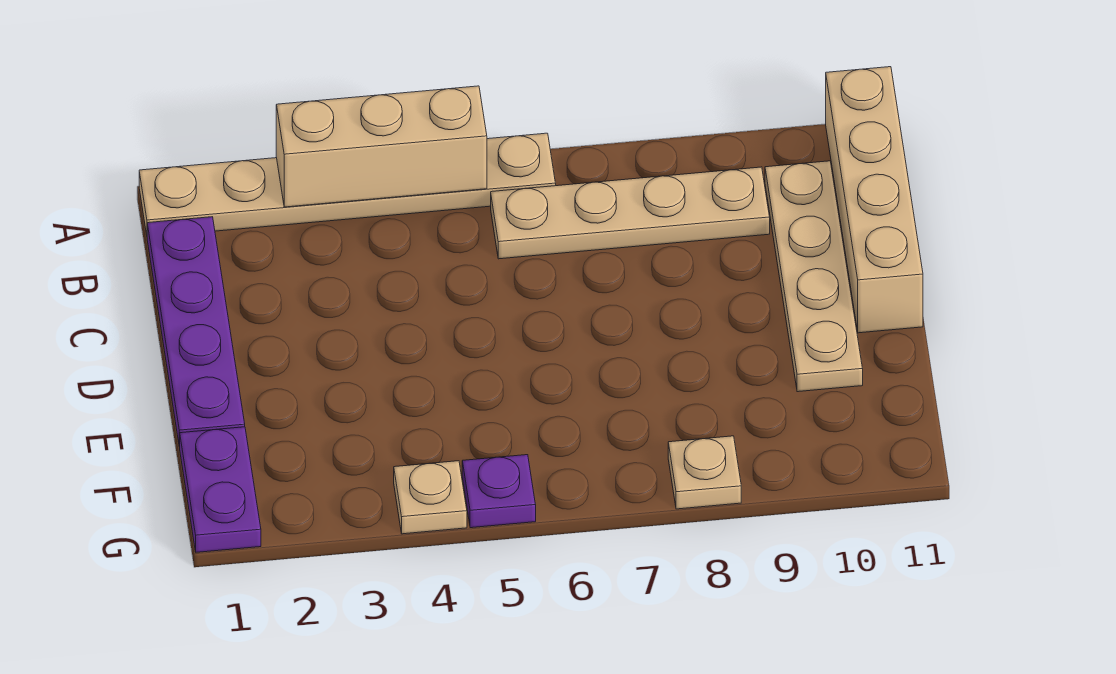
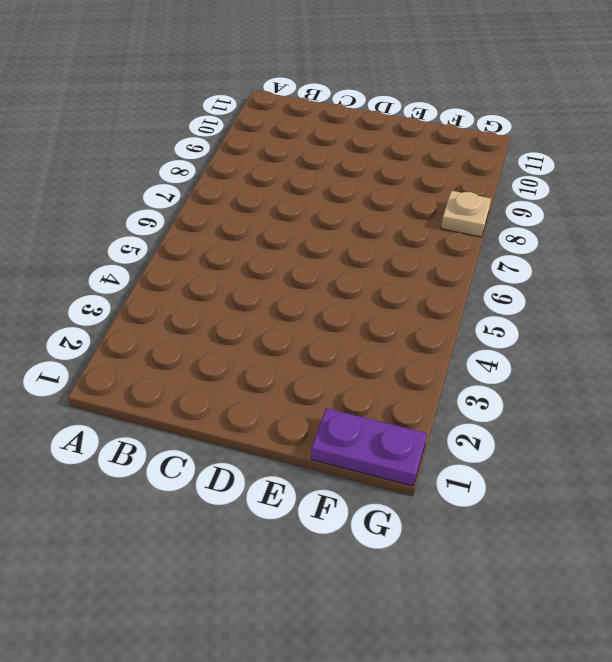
none -> tan plate A1:A6 level 1
none -> tan brick A11:D11 level 1

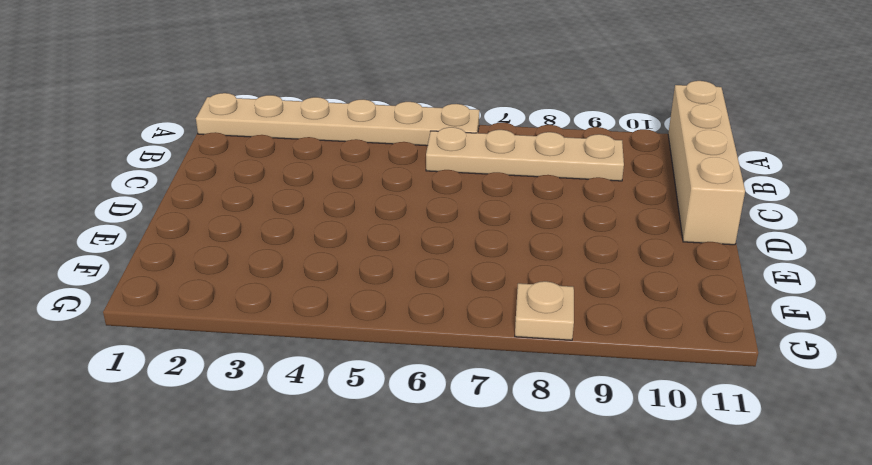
none -> purple plate B1:E1 level 1
none -> tan plate B10:E10 level 1

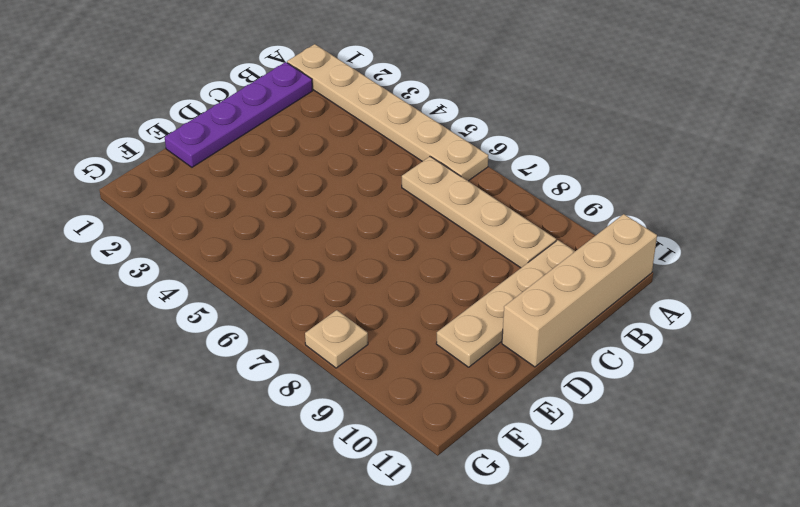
none -> purple plate F1:G1 level 1
none -> tan plate G4 level 1

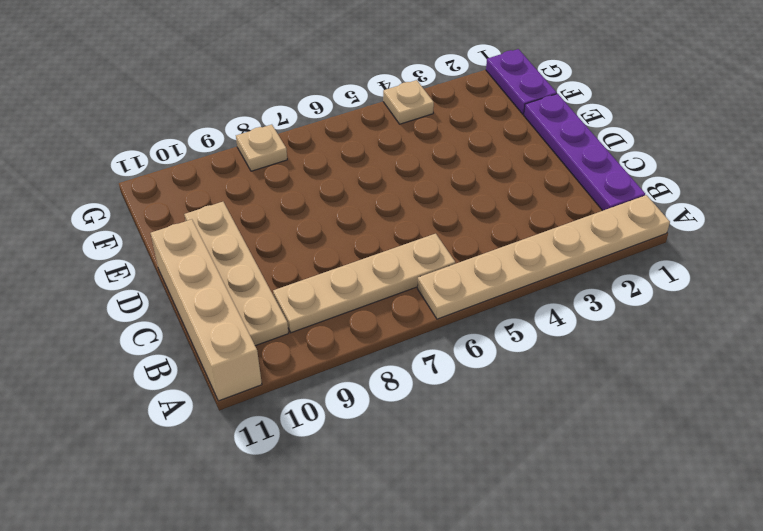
none -> purple plate G5 level 1
none -> tan brick A3:A5 level 2

